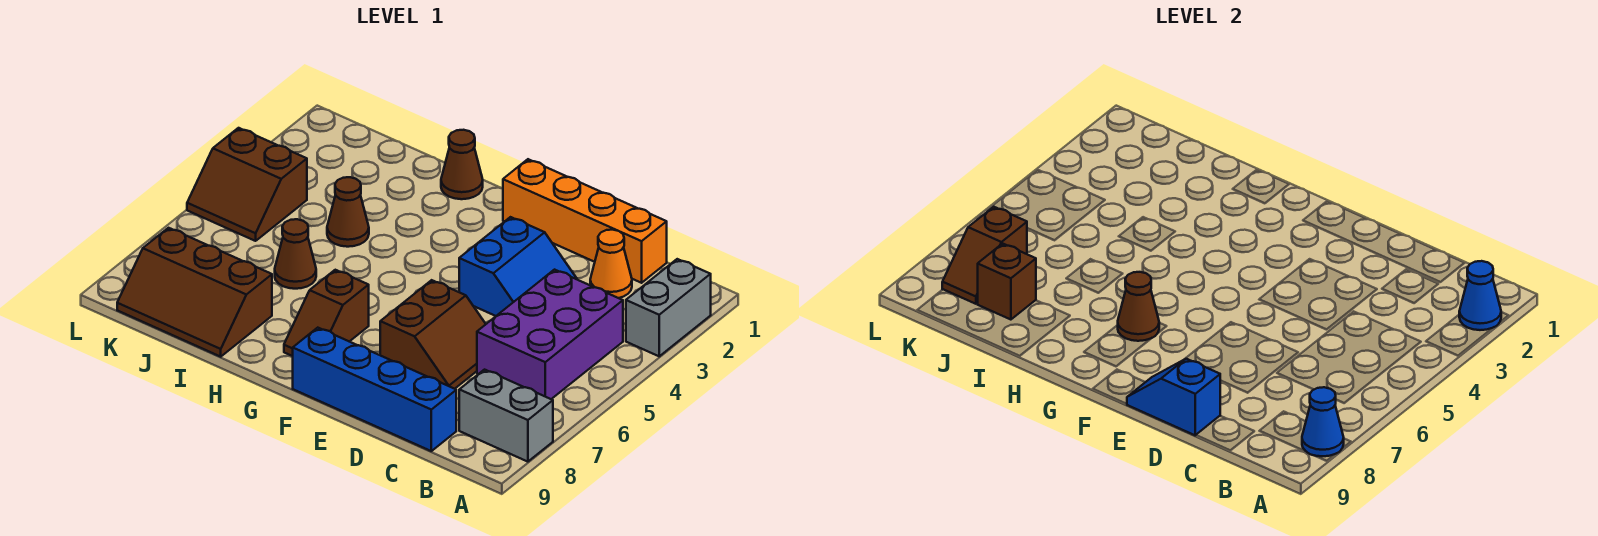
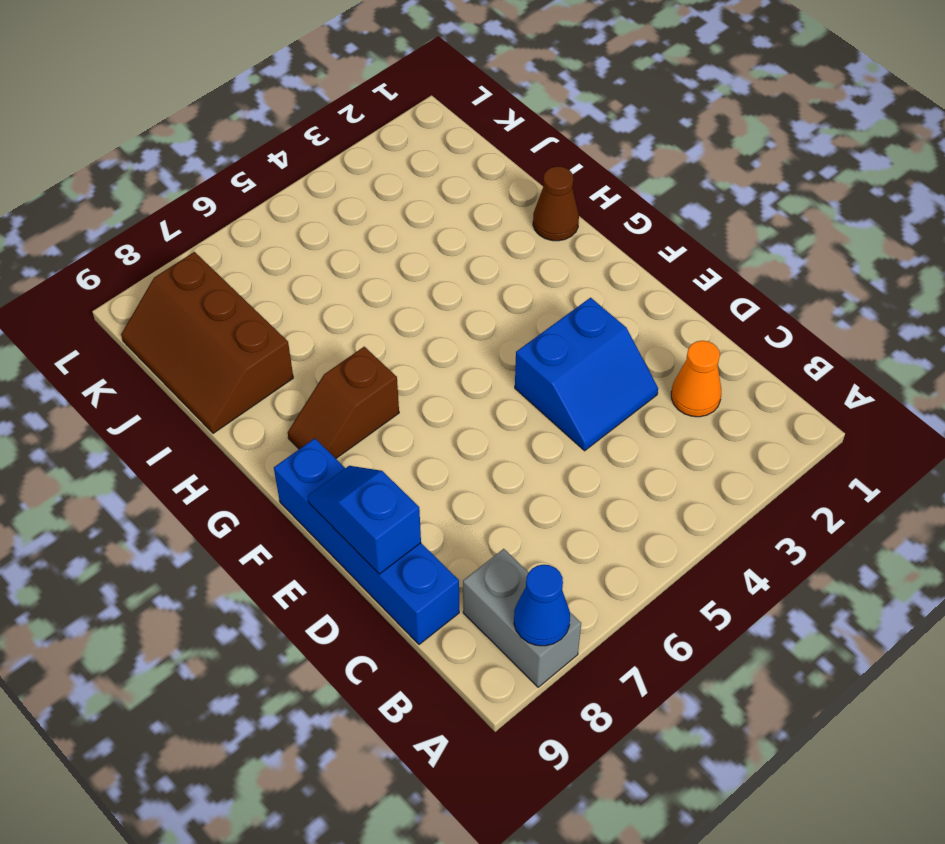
none -> grey brick A2:A3 level 1
none -> purple brick B4:C6 level 1
none -> orange brick C1:F1 level 1

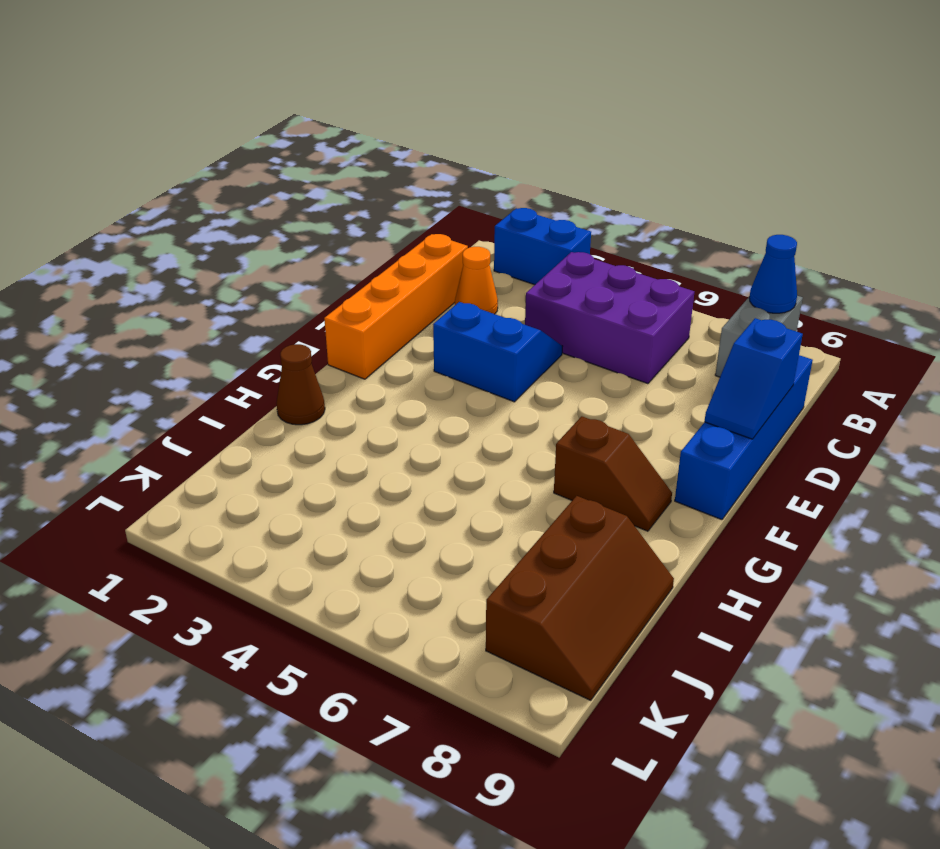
blue brick A2:A3 level 1 -> grey brick A2:A3 level 1
none -> brown slope D6:E7 level 1 top E
none -> brown cone I4 level 1
none -> brown cone I6 level 1

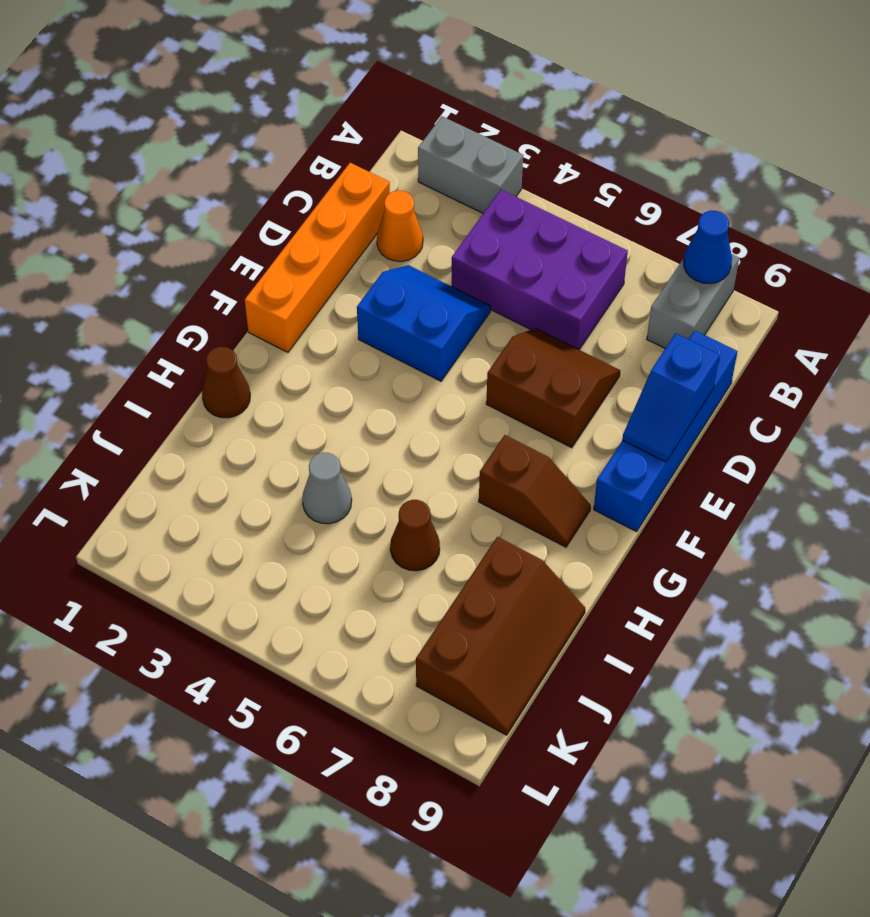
grey cone I4 level 1 -> brown cone I4 level 1
none -> brown slope K4:L5 level 1 top 4
none -> blue cone A2 level 2
none -> brown cone G7 level 2

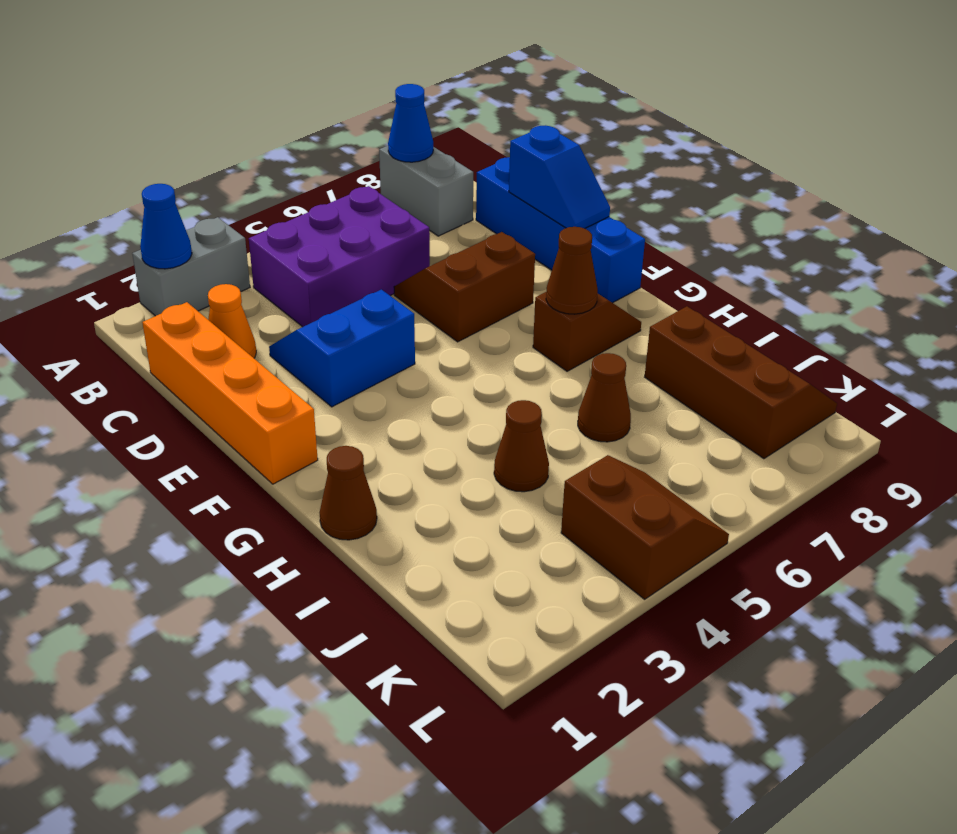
none -> brown brick J8 level 2
none -> brown slope K7:K8 level 2 top 7

